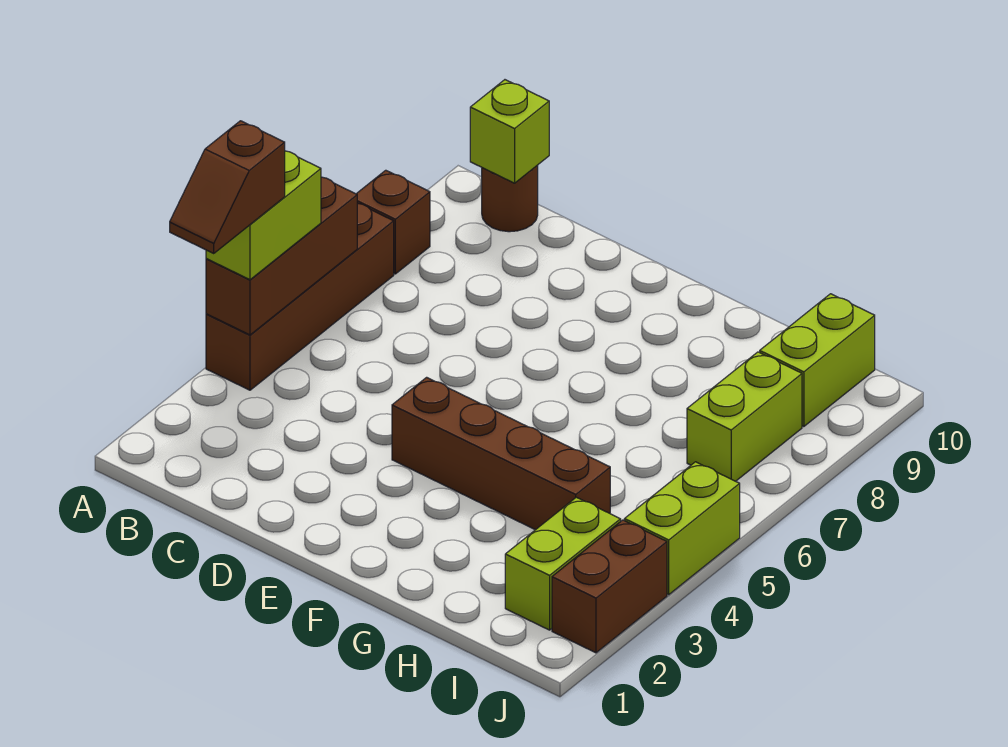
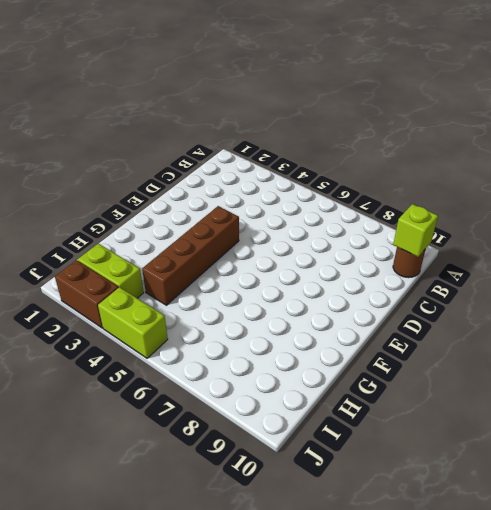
none -> brown brick A4:A7 level 1
none -> brown brick A8 level 1
none -> lime brick I7:I8 level 1

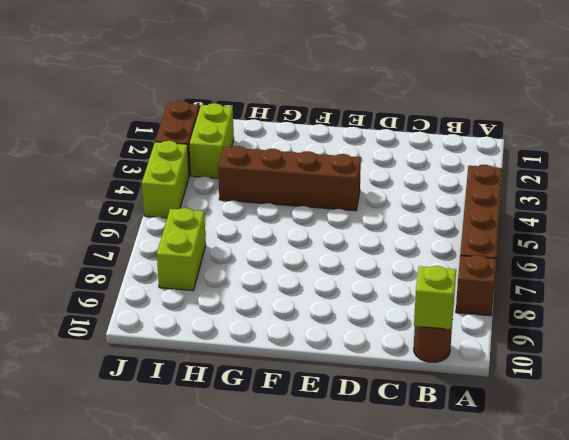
none -> lime brick I9:I10 level 1
none -> brown brick A4:A6 level 2
none -> lime brick A4:A5 level 3

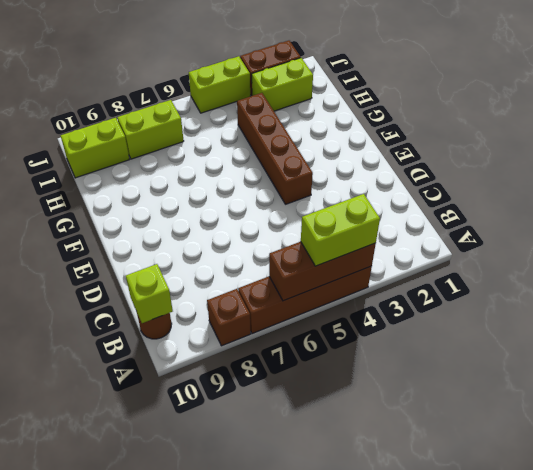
none -> brown slope A3:A4 level 4 top 4

